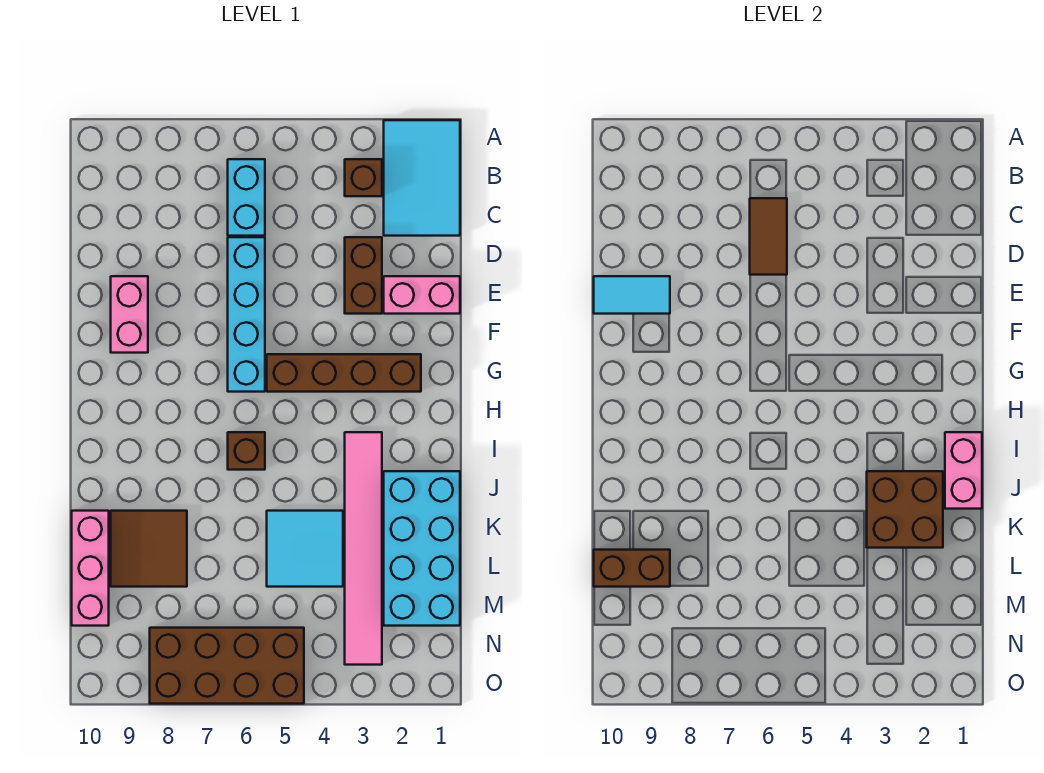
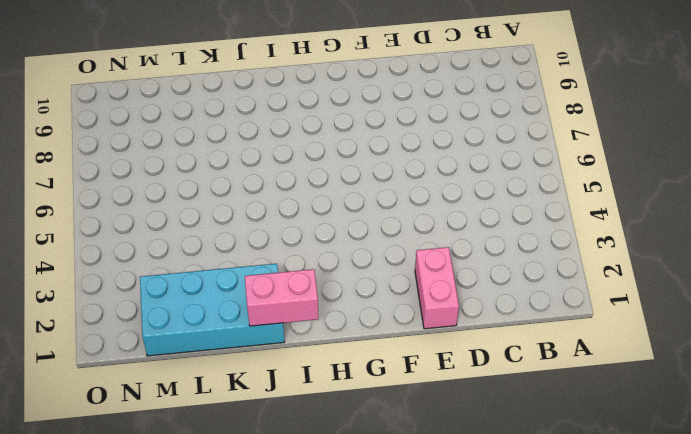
none -> cyan tile A1:C2 level 1
none -> brown brick B3 level 1
none -> cyan brick B6:C6 level 1

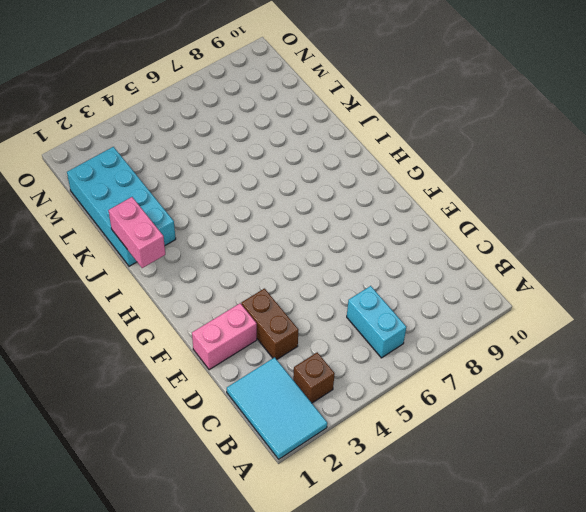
none -> cyan brick D6:G6 level 1
none -> pink brick E9:F9 level 1
none -> brown brick G2:G5 level 1

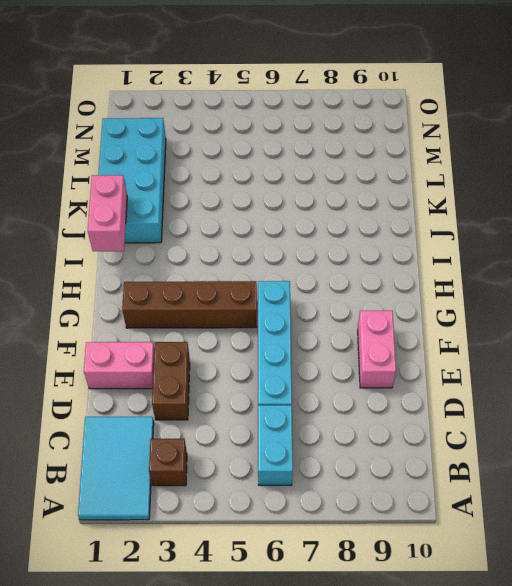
none -> pink tile I3:N3 level 1
none -> brown brick I6 level 1
none -> cyan tile K4:L5 level 1

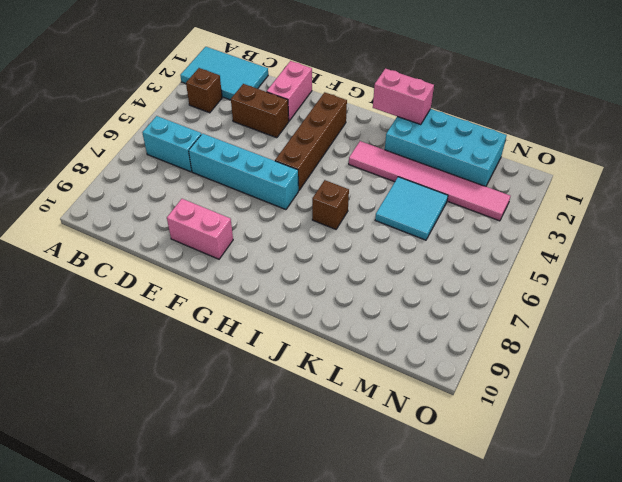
none -> brown tile K8:L9 level 1
none -> pink brick K10:M10 level 1
none -> brown brick N5:O8 level 1

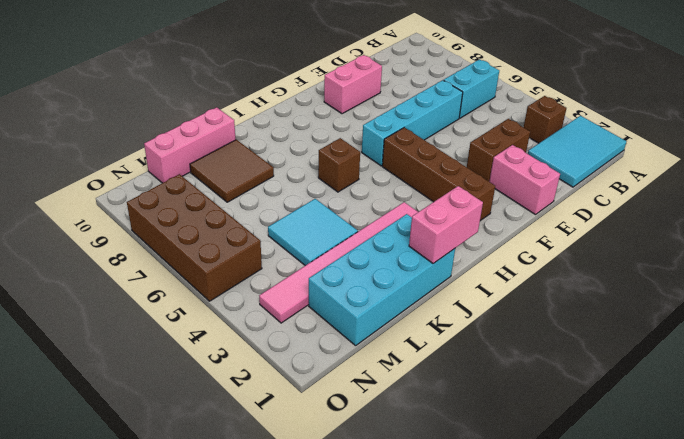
none -> brown tile C6:D6 level 2
none -> cyan tile E9:E10 level 2
none -> brown brick J2:K3 level 2

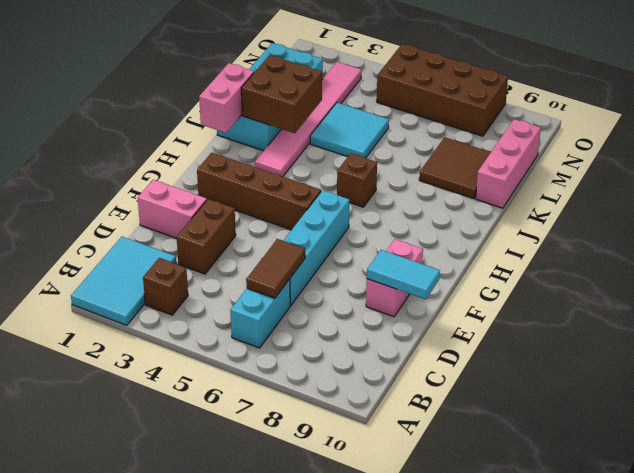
none -> brown brick L9:L10 level 2

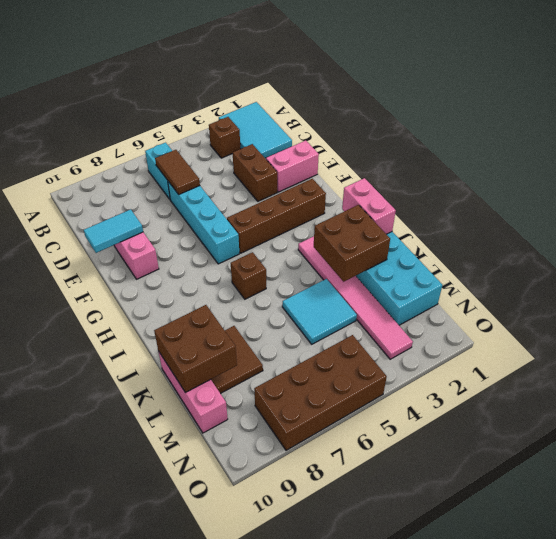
brown brick K9:L10 level 2 -> brown brick L9:L10 level 2

